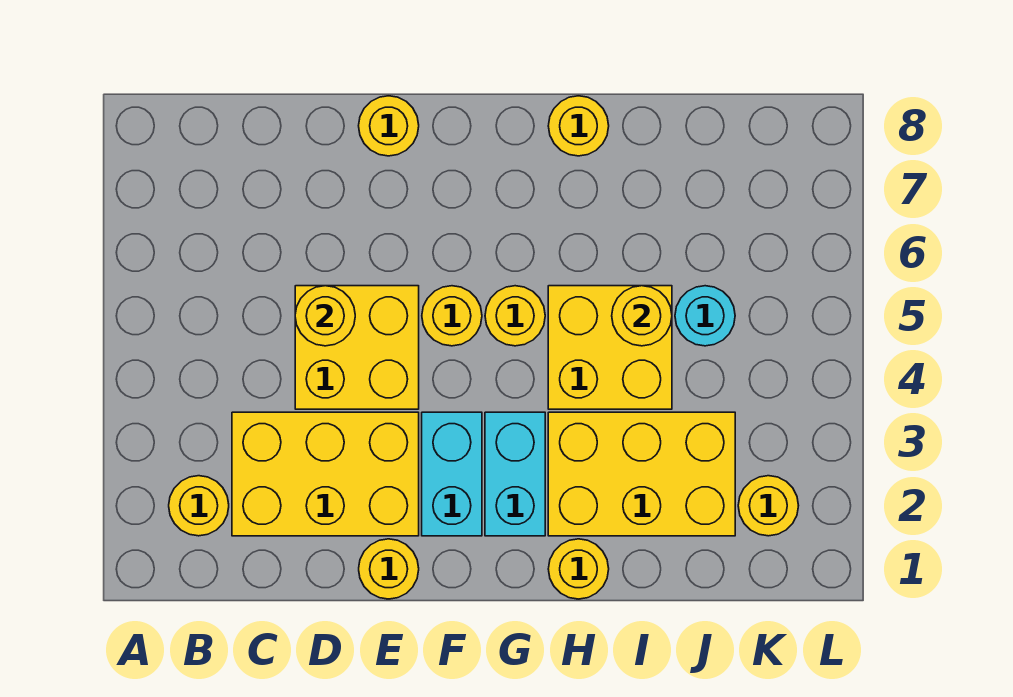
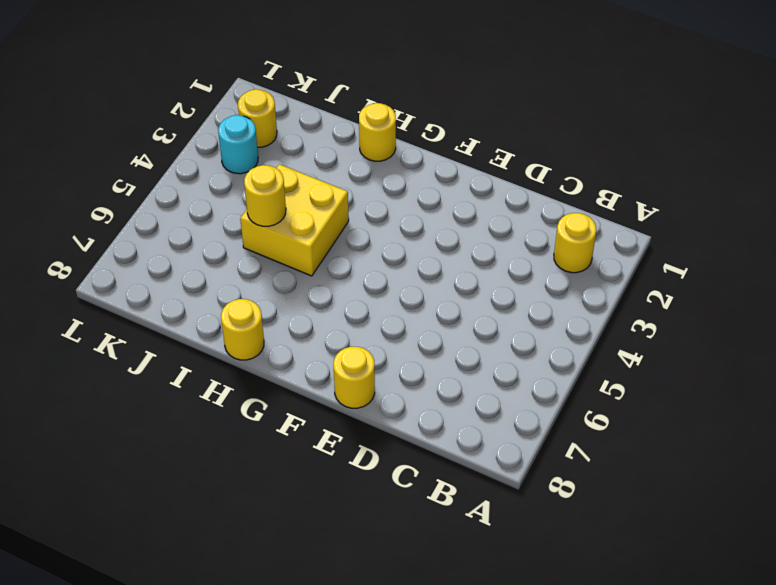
cyan round brick K3 level 1 -> cyan round brick J5 level 1
none -> yellow brick C2:E3 level 1
none -> yellow brick D4:E5 level 1
none -> yellow round brick E1 level 1

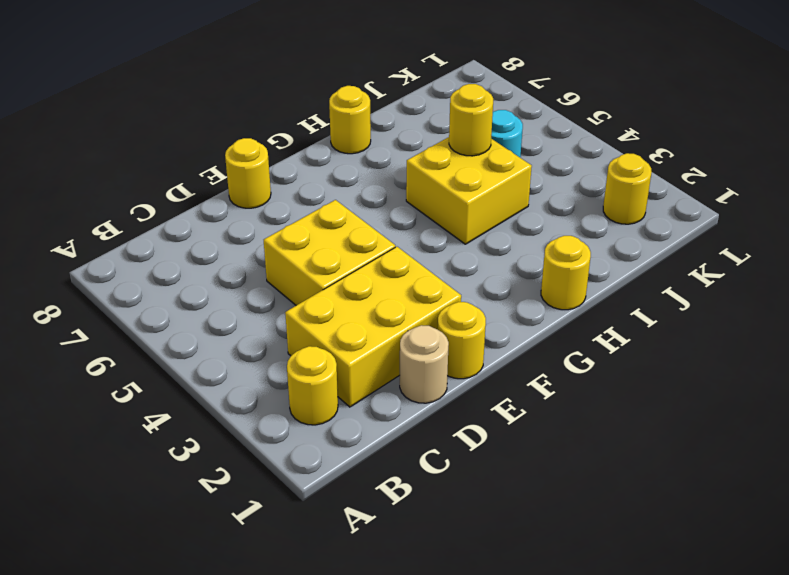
tan round brick D1 level 1 -> none
none -> cyan brick F2:F3 level 1
none -> yellow round brick F5 level 1
none -> cyan brick G2:G3 level 1

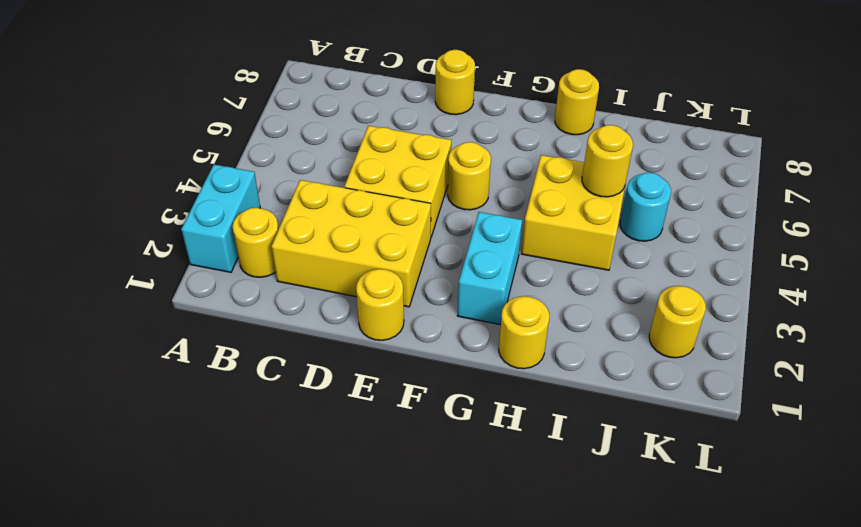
cyan brick A2:A3 level 1 -> cyan brick F2:F3 level 1
none -> yellow round brick G5 level 1
none -> yellow brick H2:J3 level 1
none -> yellow round brick D5 level 2

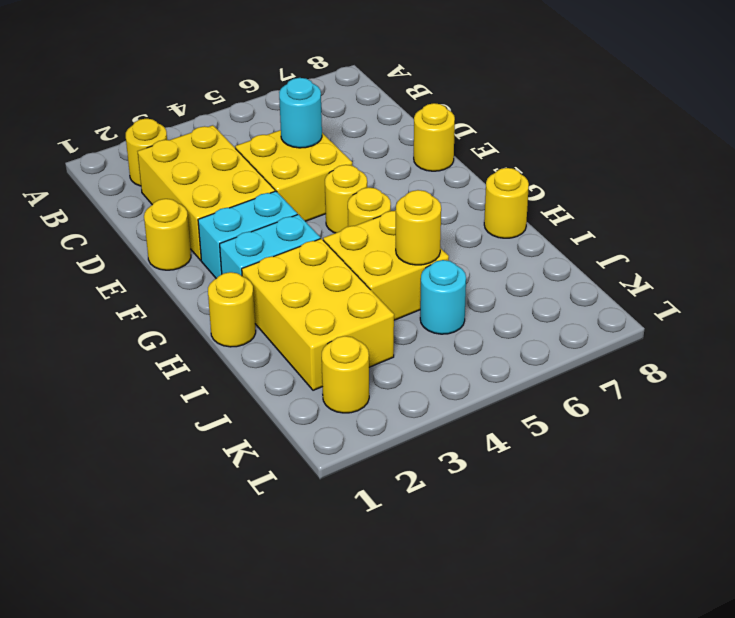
cyan round brick D5 level 2 -> yellow round brick D5 level 2

